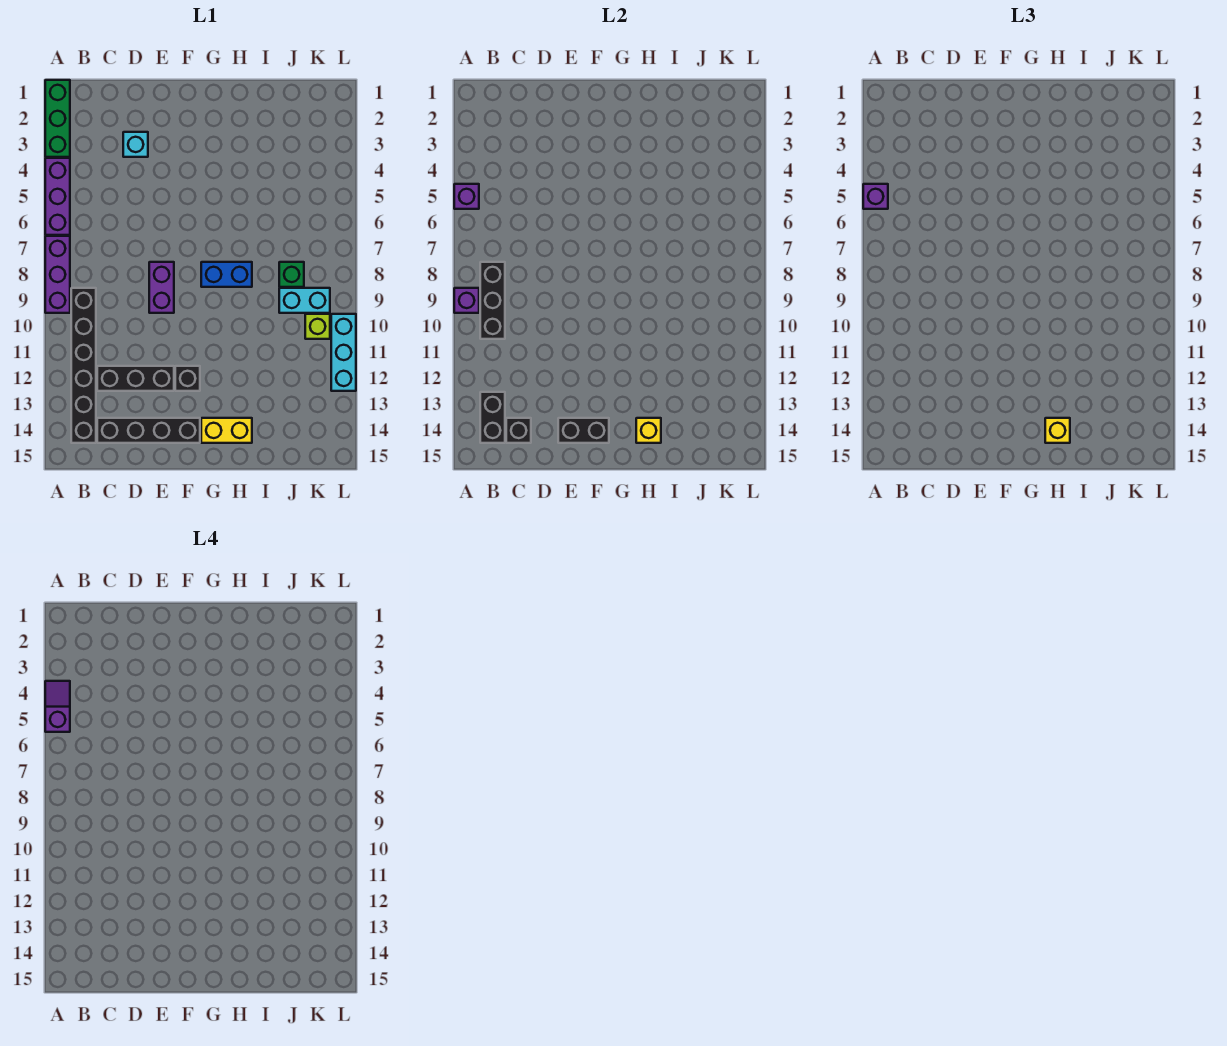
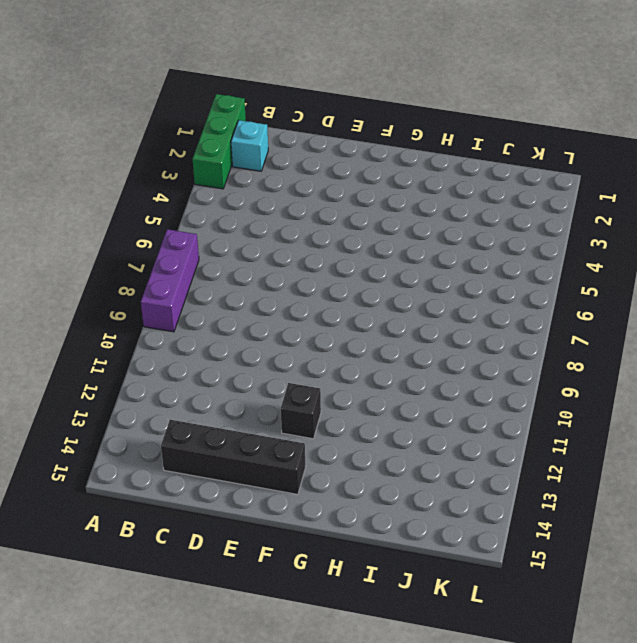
cyan brick B2 level 1 -> cyan brick D3 level 1
none -> purple brick A4:A6 level 1
none -> black brick B9:B14 level 1
none -> black brick C12:E12 level 1

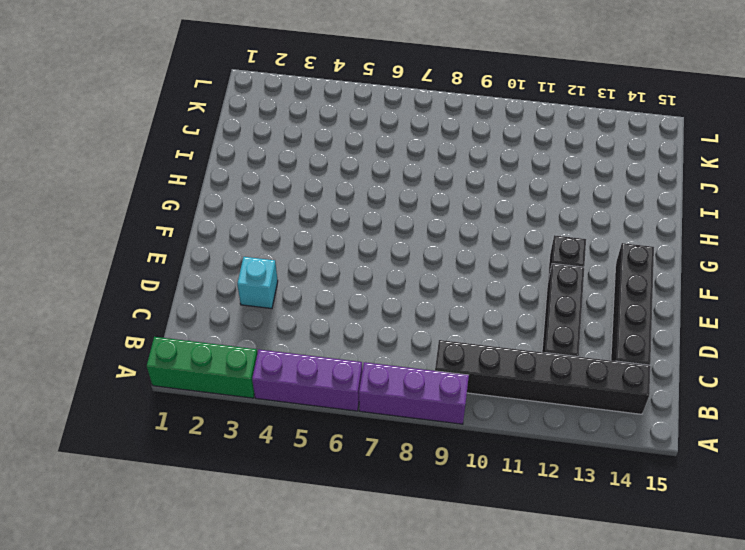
none -> purple brick E8:E9 level 1
none -> blue brick G8:H8 level 1
none -> yellow brick G14:H14 level 1

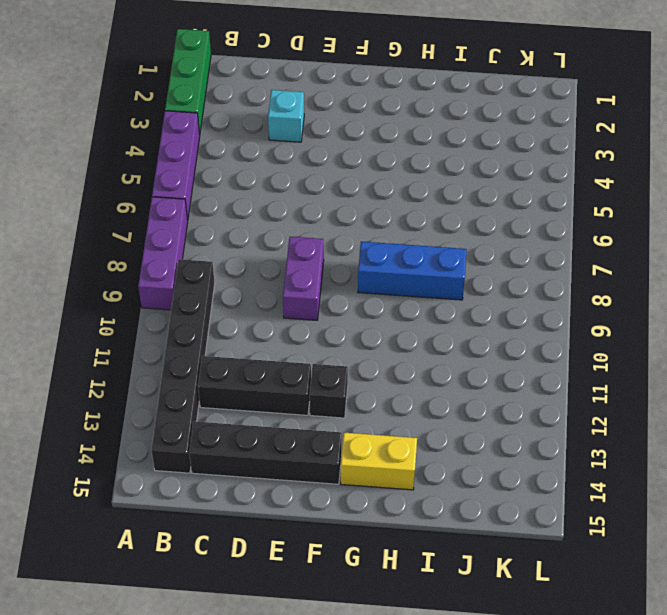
blue brick G8:I8 level 1 -> blue brick G8:H8 level 1
none -> green brick J8 level 1
none -> cyan brick J9:K9 level 1
none -> lime brick K10 level 1

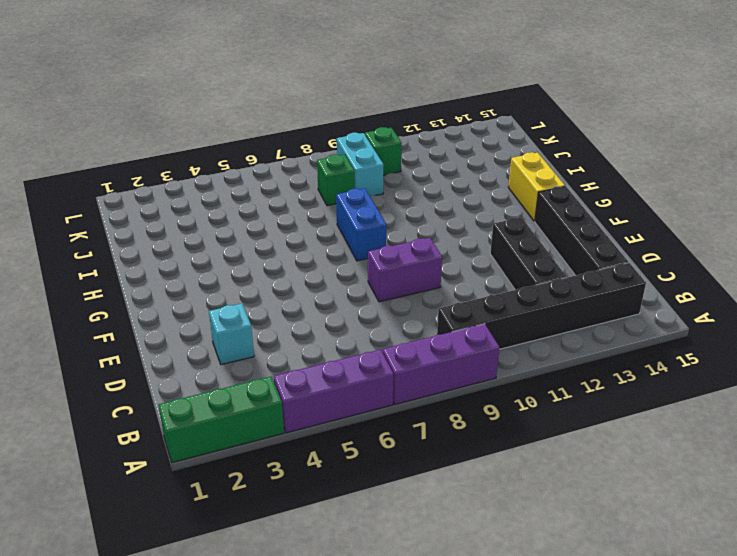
green brick K10 level 1 -> lime brick K10 level 1
none -> black brick F12 level 1
none -> cyan brick L10:L12 level 1
none -> purple brick A5 level 2

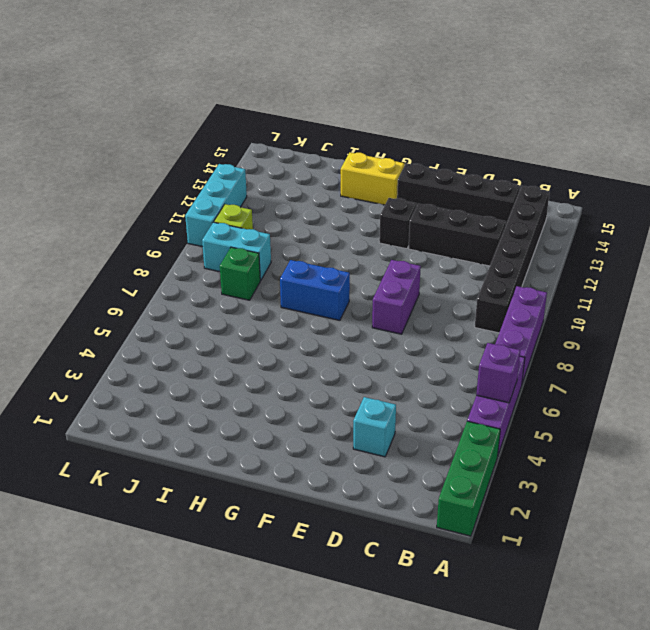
none -> purple brick A9 level 2
none -> black brick B8:B10 level 2
none -> black brick B13:B14 level 2

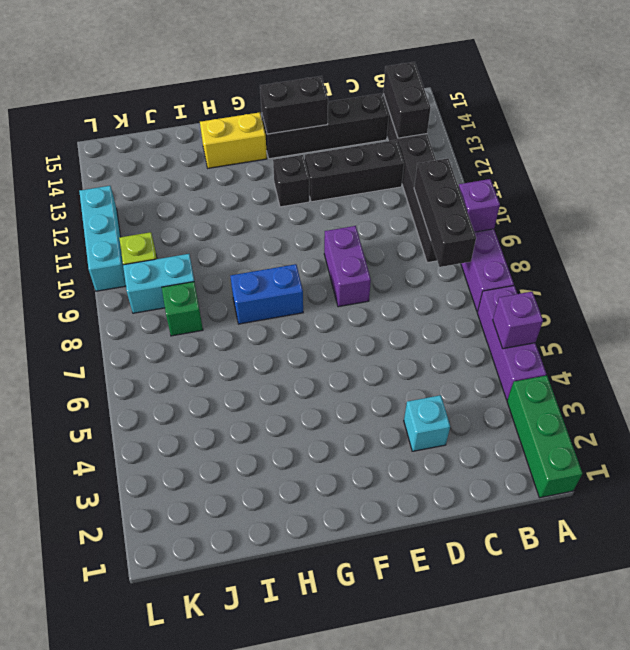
none -> black brick C14 level 2
none -> yellow brick H14 level 2
none -> purple brick A5 level 3

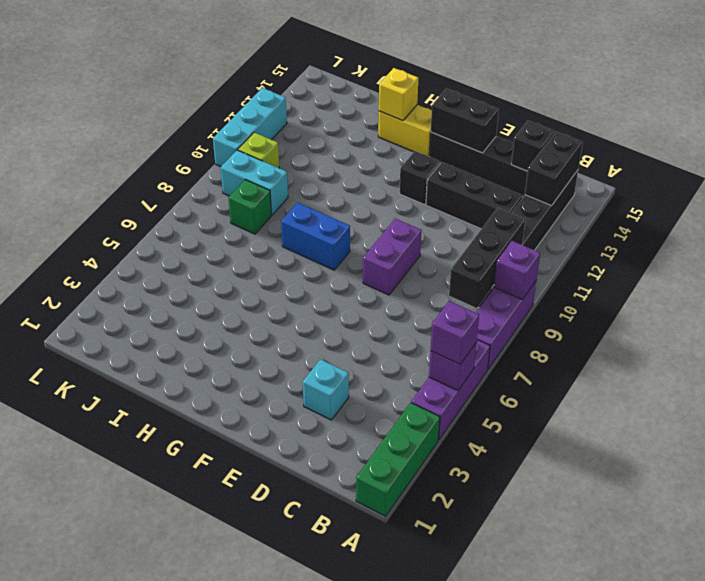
none -> yellow brick H14 level 3
none -> purple slope A4:A5 level 4 top 5

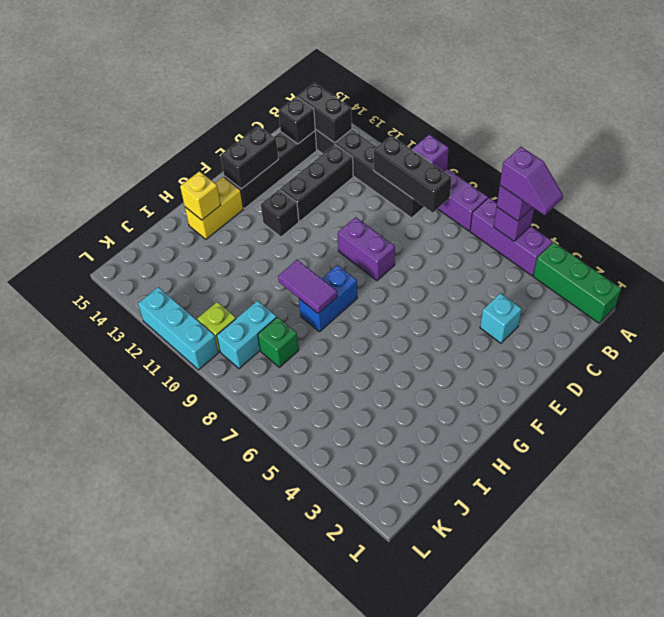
purple tile H8:H9 level 2 -> none
none -> yellow brick H14 level 3

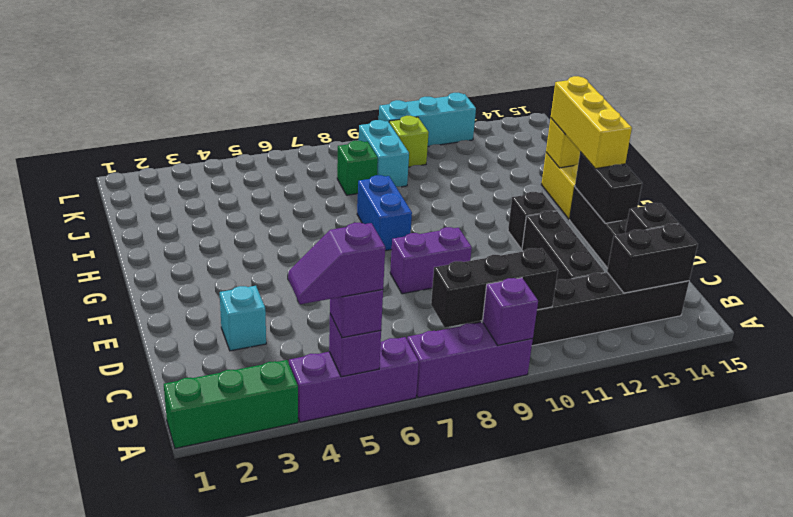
yellow brick F14:H14 level 3 -> yellow brick H14 level 3

